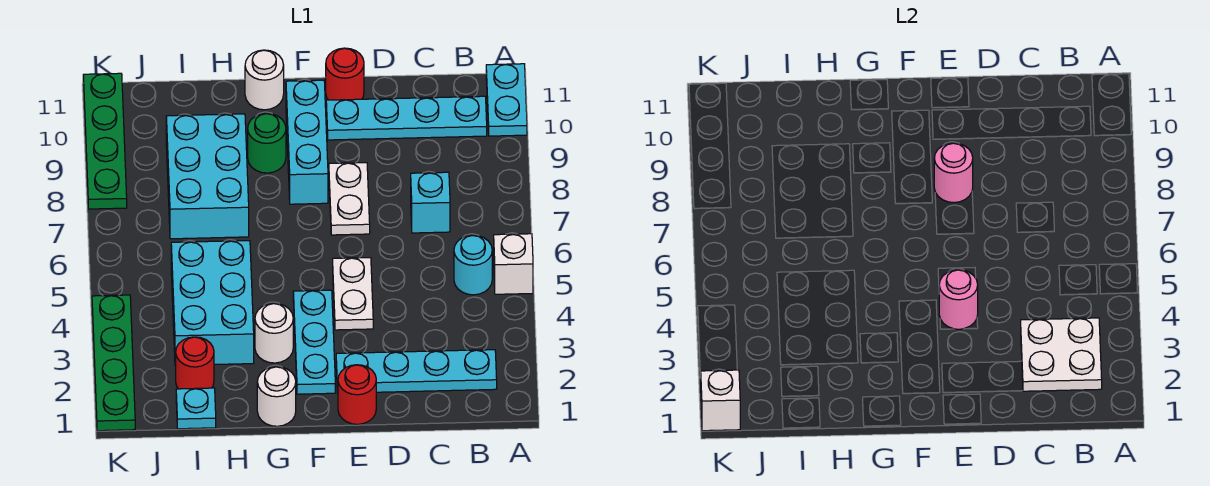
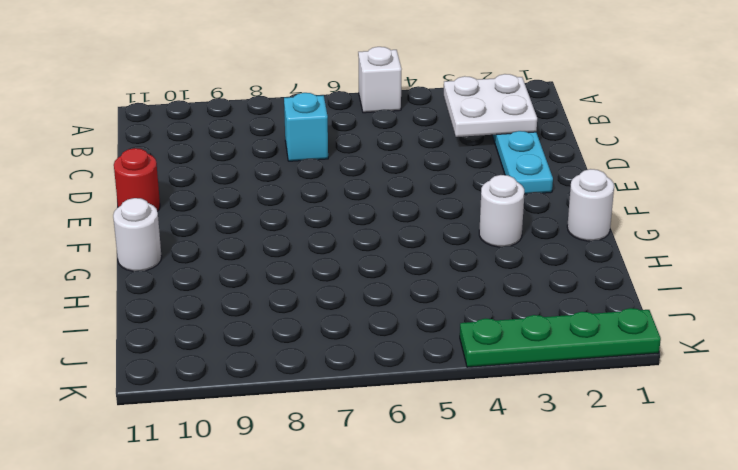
none -> cyan plate A10:A11 level 1
none -> cyan round brick B5 level 1
none -> cyan plate B10:E10 level 1

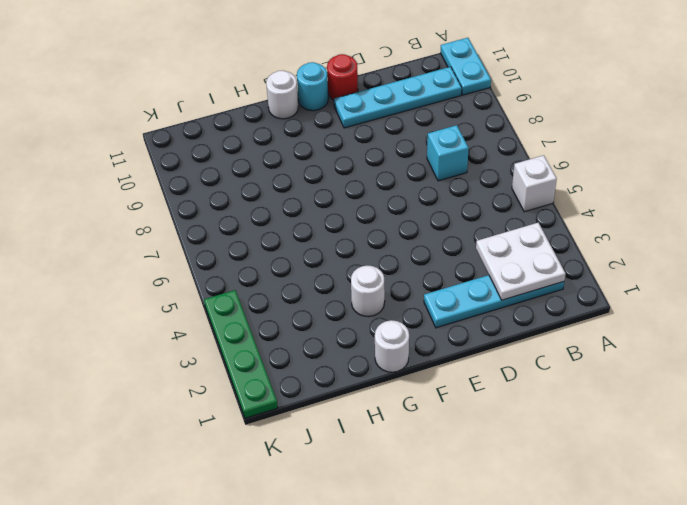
cyan round brick F11 level 1 -> cyan round brick B5 level 1
none -> red round brick E1 level 1
none -> white plate E4:E5 level 1
none -> white plate E7:E8 level 1

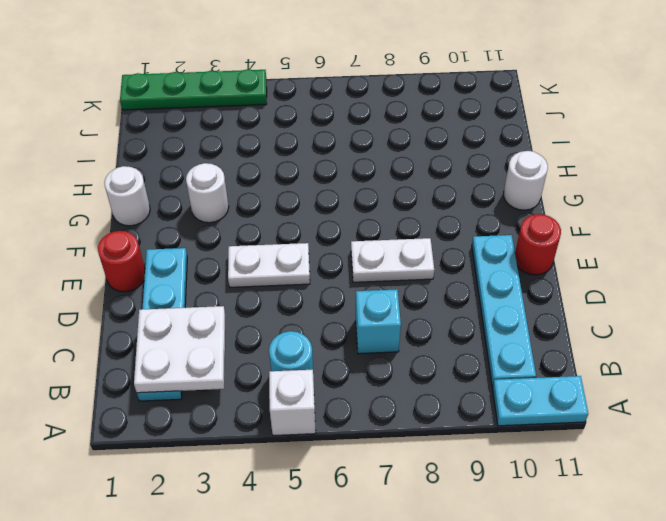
none -> cyan plate F2:F4 level 1
none -> cyan brick F8:F10 level 1
none -> green round brick G9 level 1

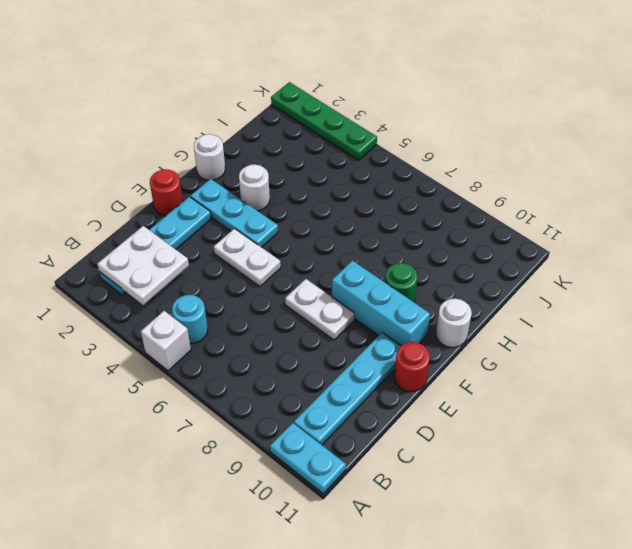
none -> cyan brick C7 level 1
none -> cyan brick H3:I5 level 1
none -> cyan brick H7:I9 level 1

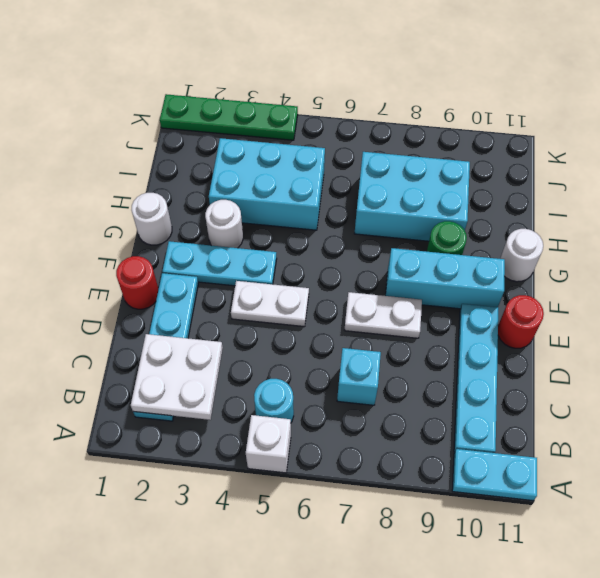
none -> cyan plate I1 level 1
none -> red round brick I2 level 1
none -> green plate K8:K11 level 1

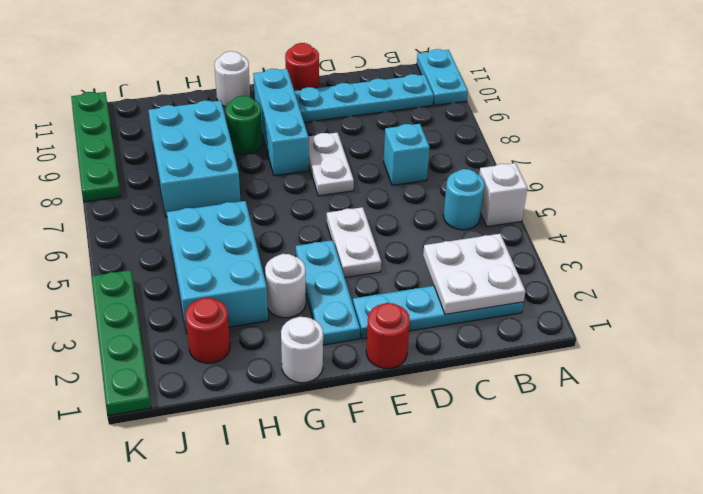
none -> cyan plate I1 level 1
none -> pink round brick E4 level 2
none -> pink round brick E8 level 2

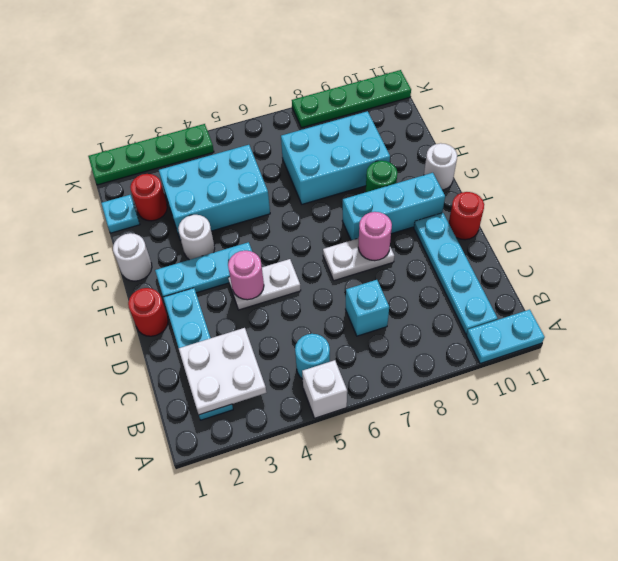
none -> white brick K1 level 2

